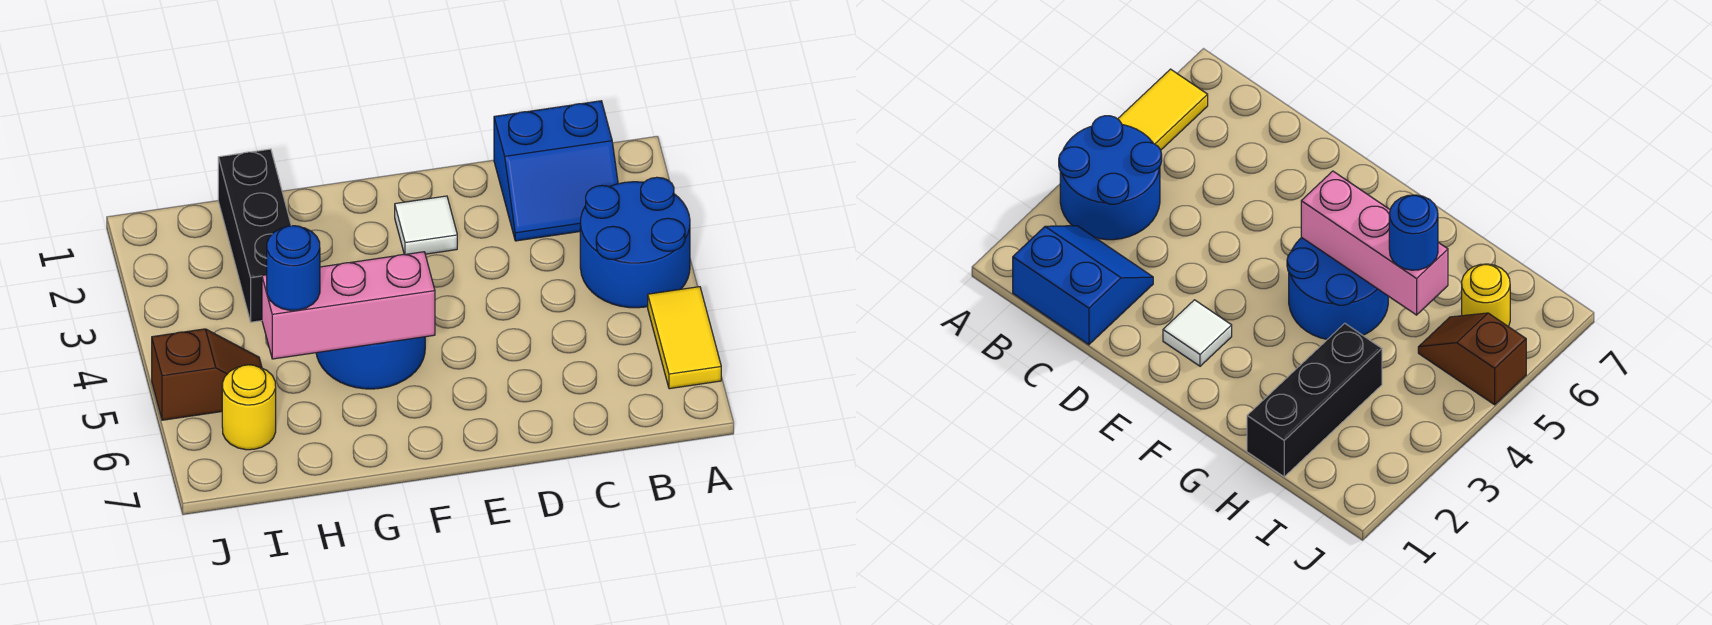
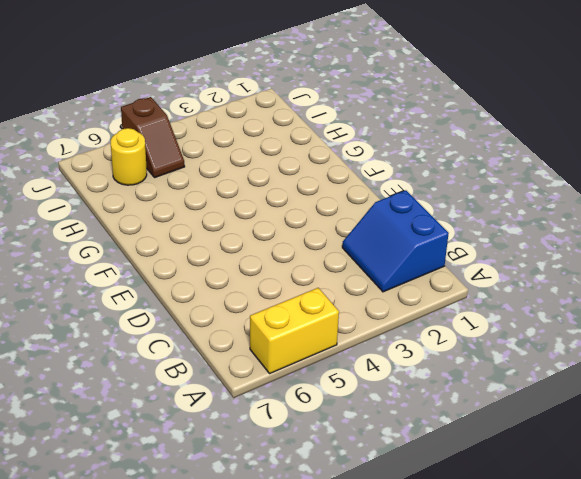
yellow brick A5:A6 level 1 -> yellow tile A5:A6 level 1
none -> blue round brick A3:B4 level 1
none -> white tile E2 level 1

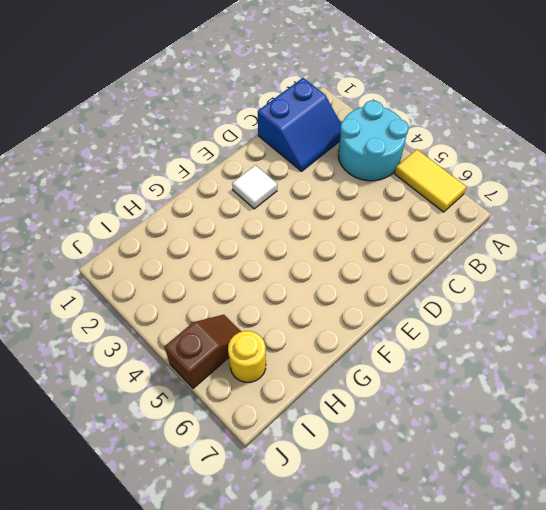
cyan round brick A3:B4 level 1 -> blue round brick A3:B4 level 1
none -> blue round brick F4:G5 level 1
none -> black brick H1:H3 level 1

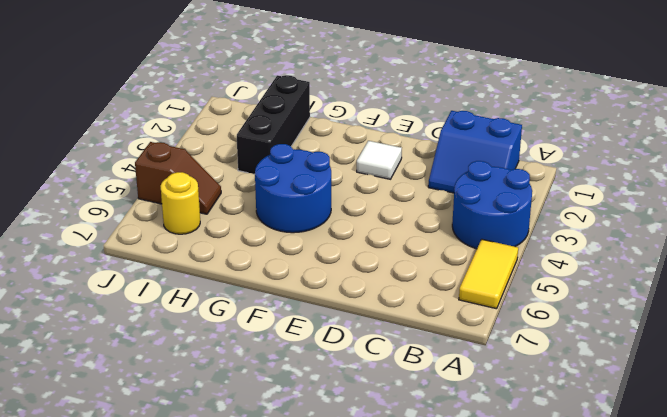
none -> pink brick F5:H5 level 2
none -> blue round brick H5 level 3

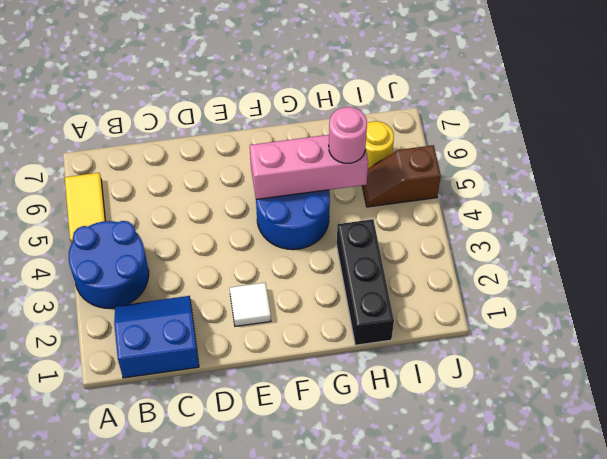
pink round brick H5 level 3 -> blue round brick H5 level 3

